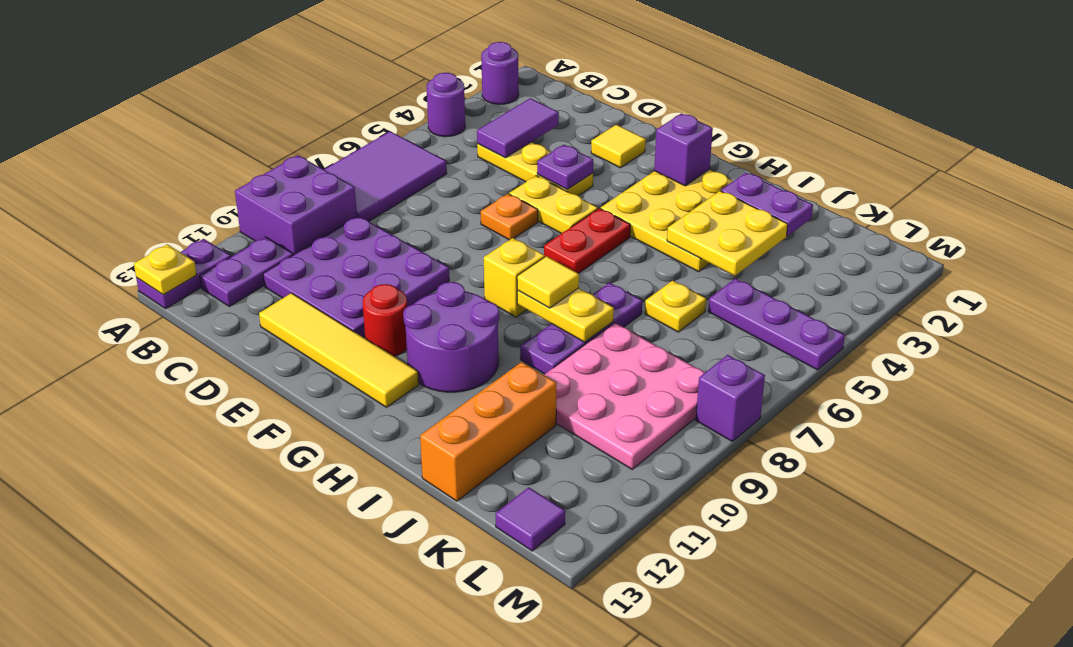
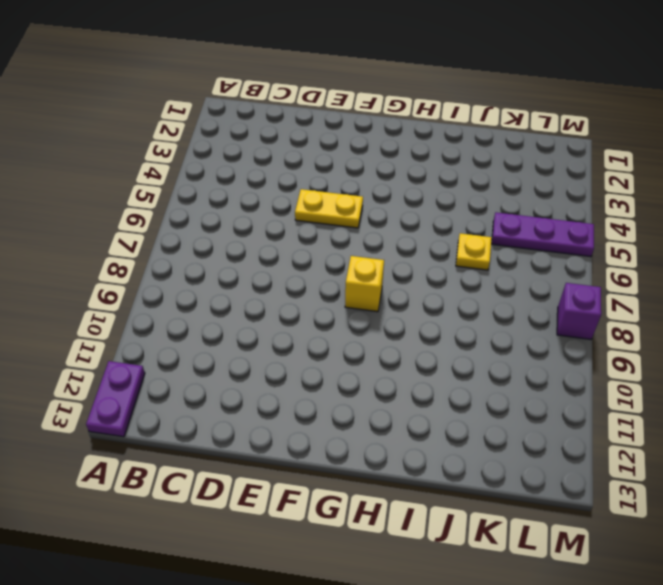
none -> purple round brick A2 level 1
none -> purple round brick A4 level 1
none -> purple tile A6:B8 level 1
none -> purple brick A9:B10 level 1

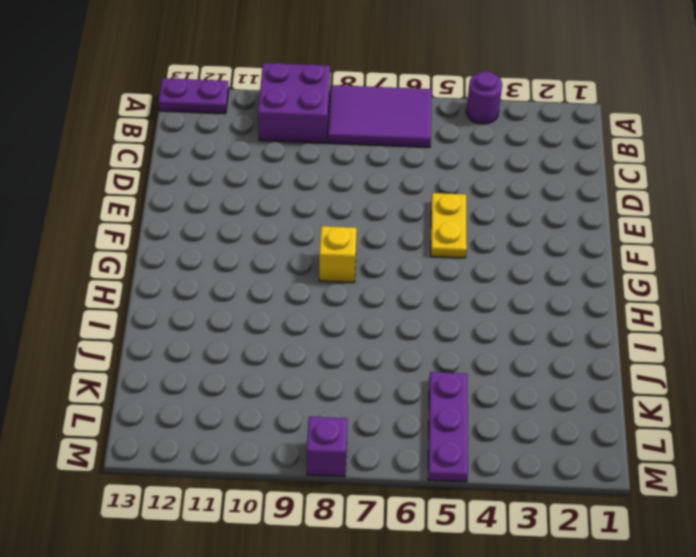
none -> purple round brick A2 level 1
none -> purple plate B11:B12 level 1
none -> yellow plate C4:E4 level 1
none -> purple plate C9:E11 level 1

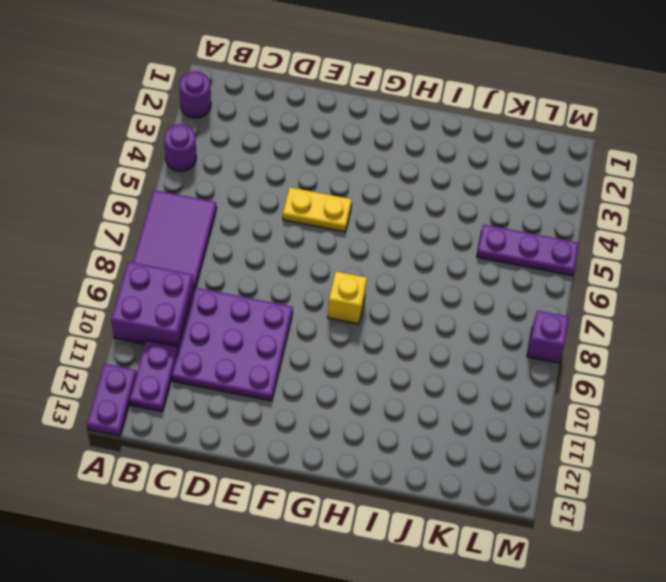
none -> yellow plate C4:E4 level 1
none -> yellow tile D12:G12 level 1
none -> yellow tile E2 level 1
none -> orange plate E6 level 1

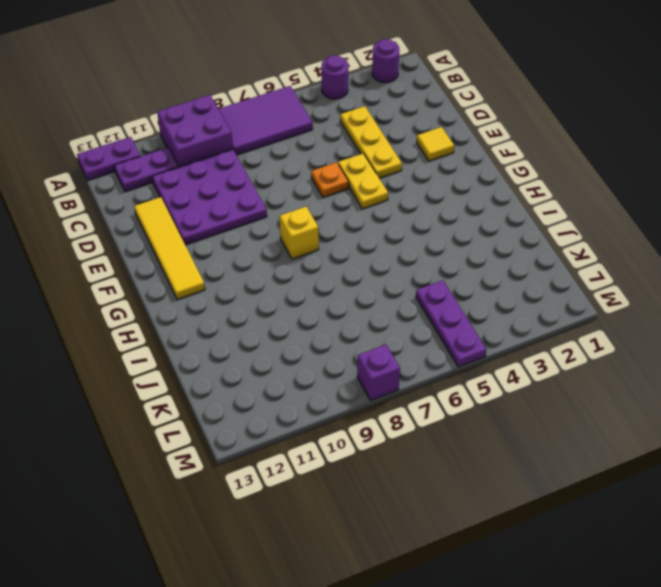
none -> red round brick F11 level 1
none -> yellow plate G2:I4 level 1
none -> red plate G5:G6 level 1
none -> purple round brick G10:H11 level 1

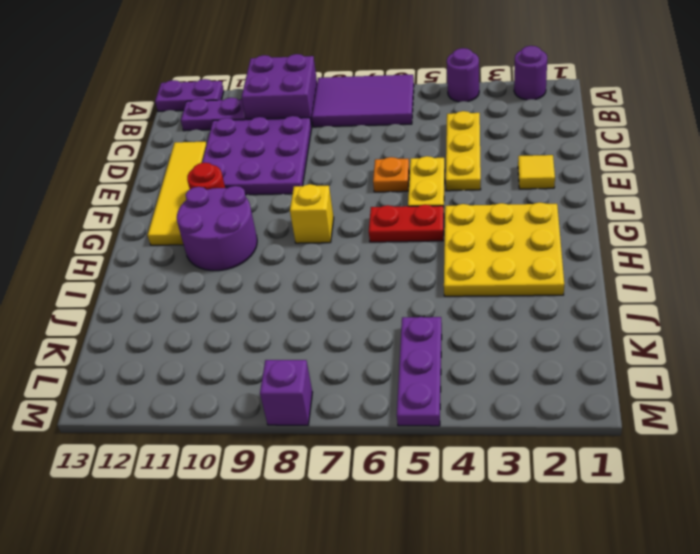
none -> purple plate I7:I9 level 1
none -> yellow plate J6 level 1
none -> pink plate J8:L10 level 1
none -> orange brick J11:J13 level 1

